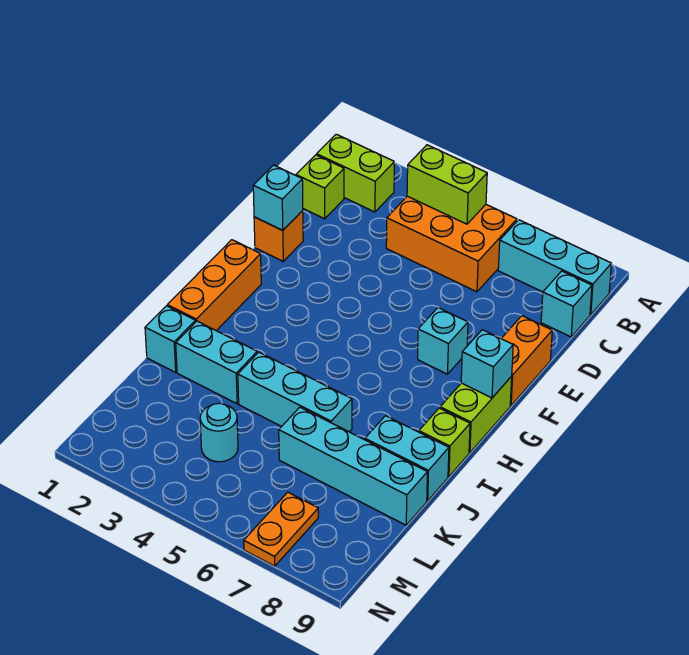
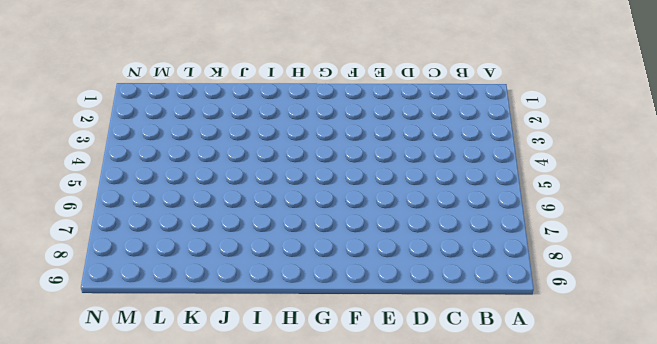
none -> lime brick B1:B2 level 1
none -> orange brick B4:C6 level 1
none -> cyan brick B7:B9 level 1

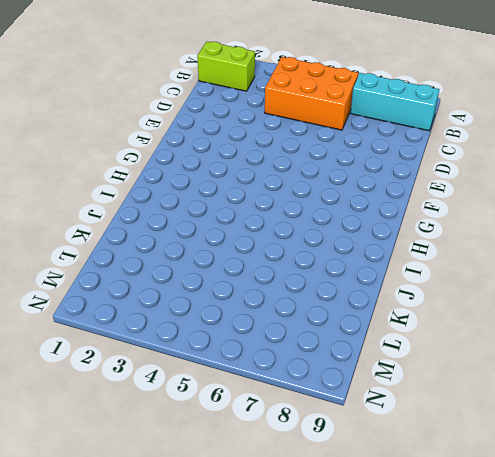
none -> lime brick C1 level 1
none -> cyan brick C9 level 1
none -> orange brick E1 level 1

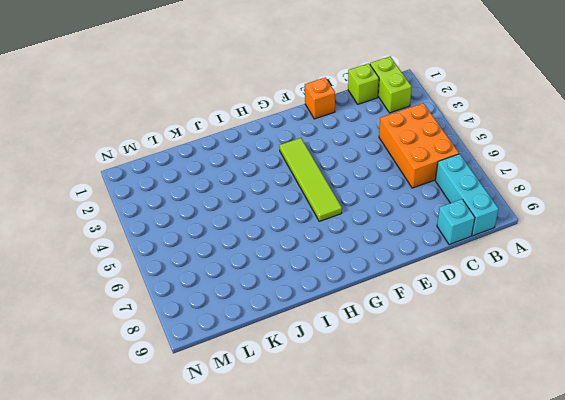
lime tile G3:G6 level 1 -> none
none -> orange brick E9:F9 level 1
none -> cyan brick F7 level 1
none -> orange brick G1:I1 level 1

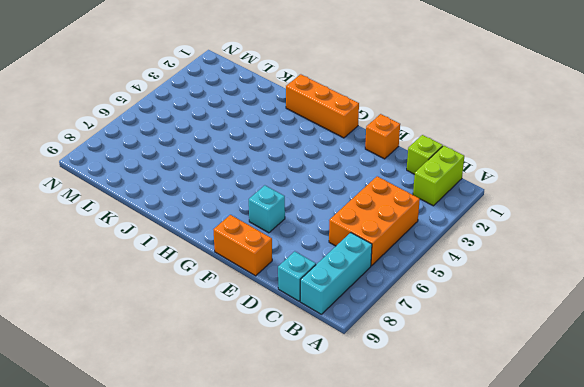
none -> lime brick G9:H9 level 1
none -> lime brick I9 level 1
none -> cyan brick J1 level 1

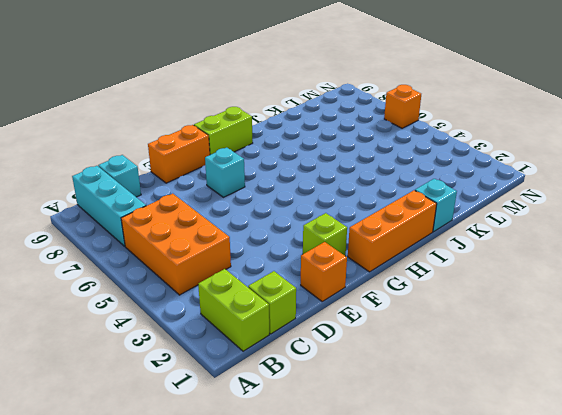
lime brick F2 level 1 -> lime brick I9 level 1
orange brick N6 level 1 -> none
none -> cyan brick J2:J3 level 1
none -> cyan brick J4:J6 level 1
none -> cyan brick J8:J9 level 1

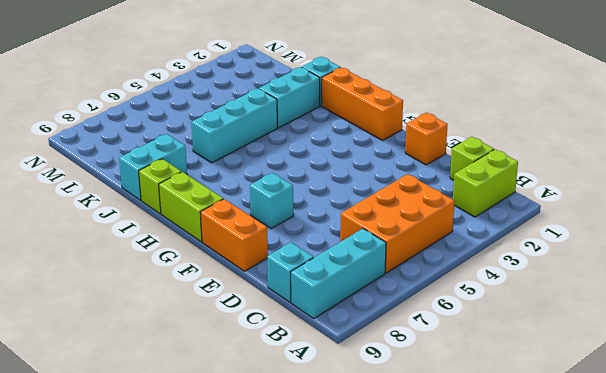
none -> cyan brick K6:K9 level 1
none -> cyan round brick L4 level 1
none -> orange plate M7:N7 level 1

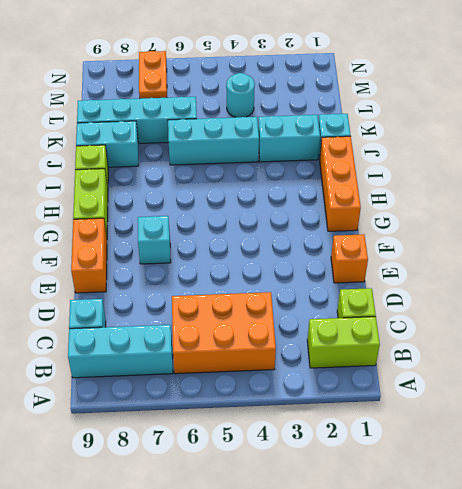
none -> lime brick B4:B5 level 2
none -> cyan brick E1 level 2
none -> cyan brick G9 level 2

